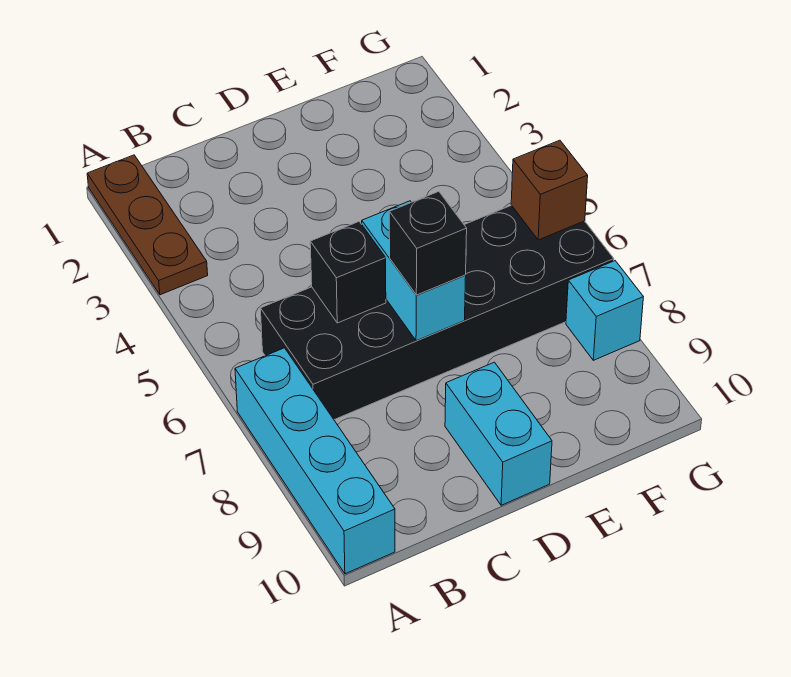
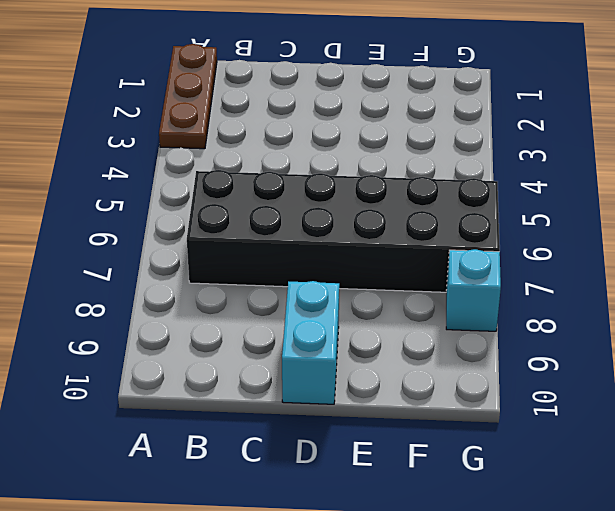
none -> cyan brick A7:A10 level 1
none -> black brick C6 level 2

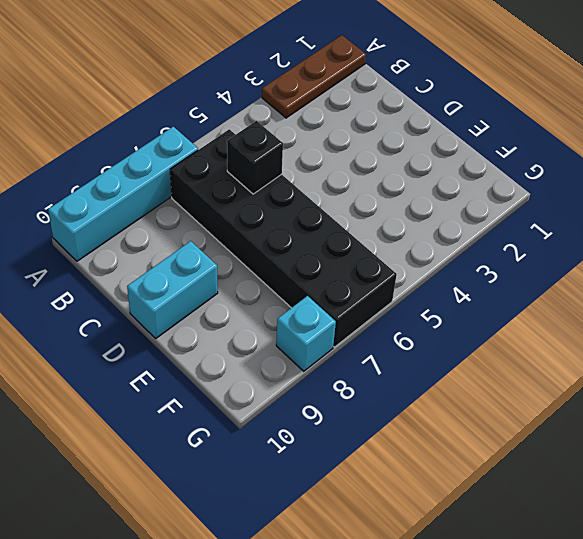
none -> cyan brick D6:D7 level 2
none -> brown brick G6 level 2

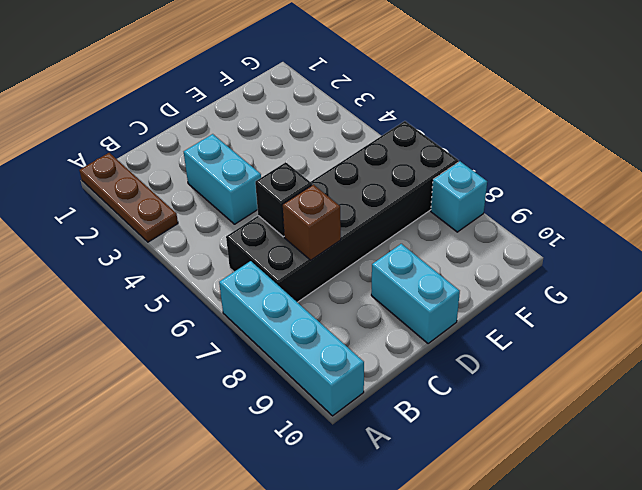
cyan brick C3:C4 level 1 -> cyan brick D6:D7 level 2
brown brick C7 level 2 -> brown brick G6 level 2
none -> black brick D7 level 3

